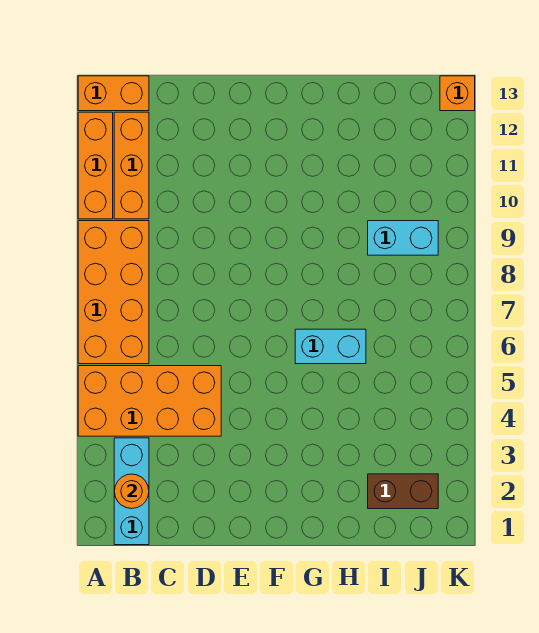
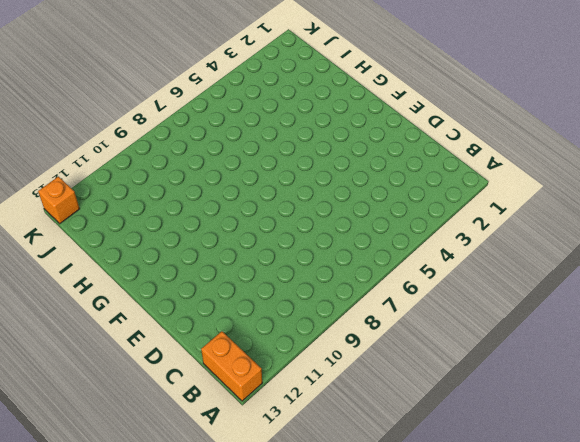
none -> orange brick A4:D5 level 1
none -> orange brick A6:B9 level 1

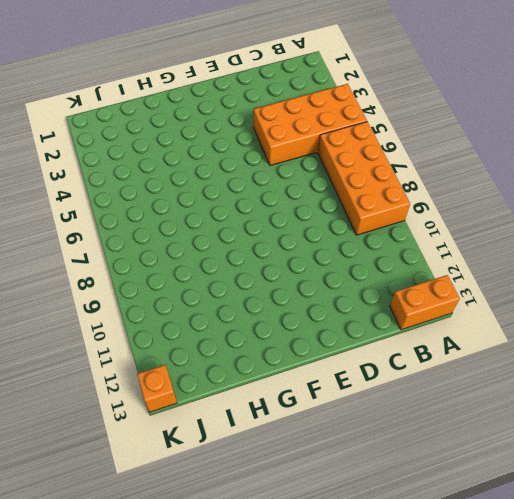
none -> orange brick A10:A12 level 1
none -> cyan brick B1:B3 level 1

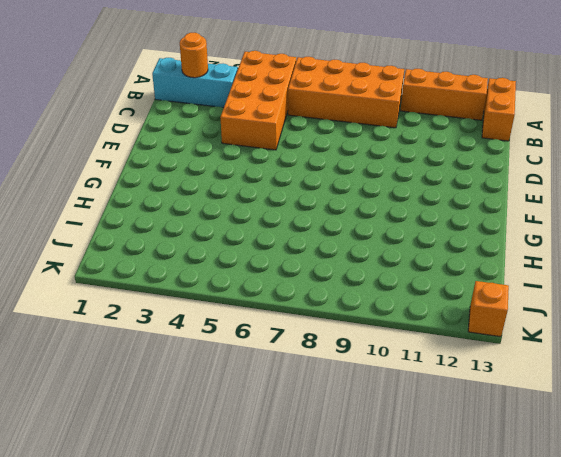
none -> orange brick B10:B12 level 1
none -> cyan brick G6:H6 level 1

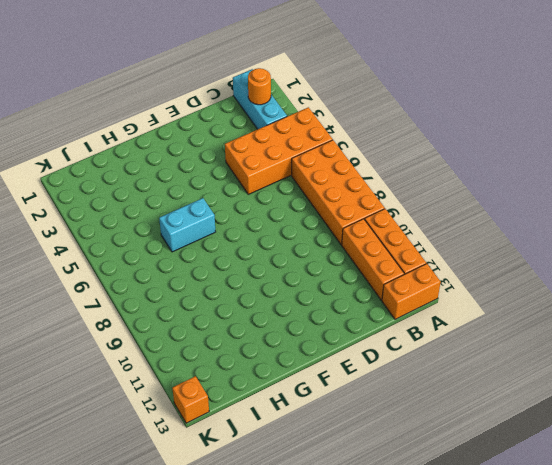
none -> brown brick I2:J2 level 1
none -> cyan brick I9:J9 level 1

